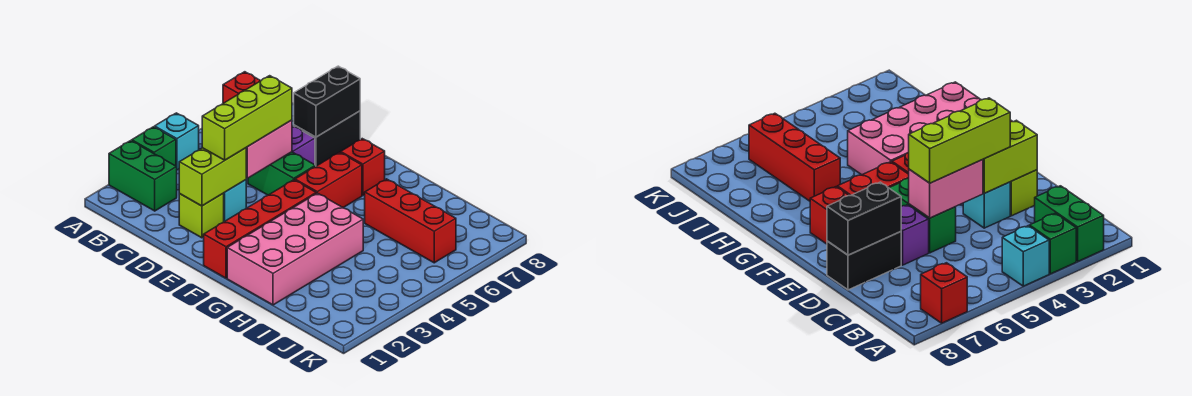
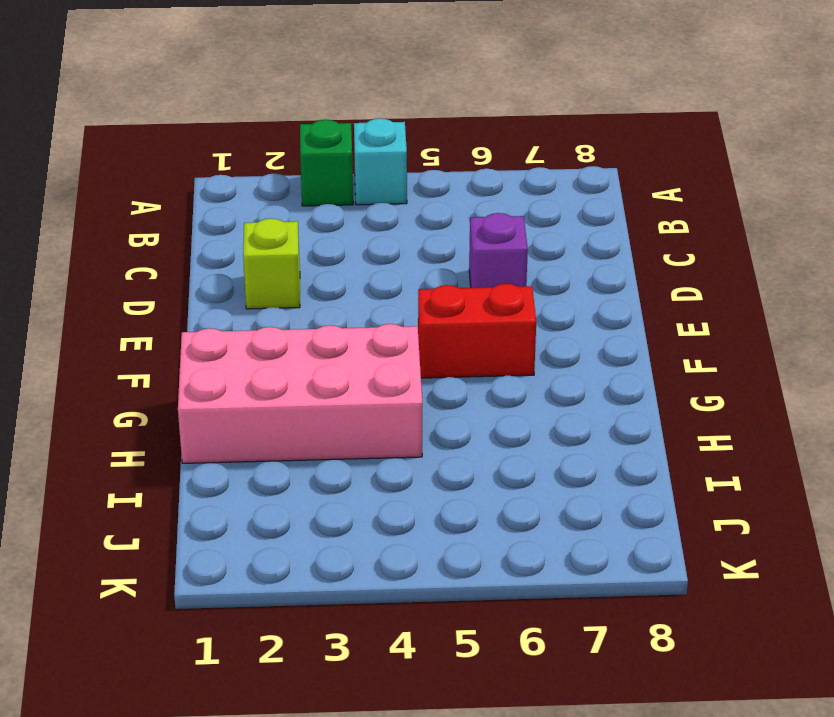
none -> green brick A2:B2 level 1
none -> red brick A7 level 1
none -> cyan brick D3 level 1

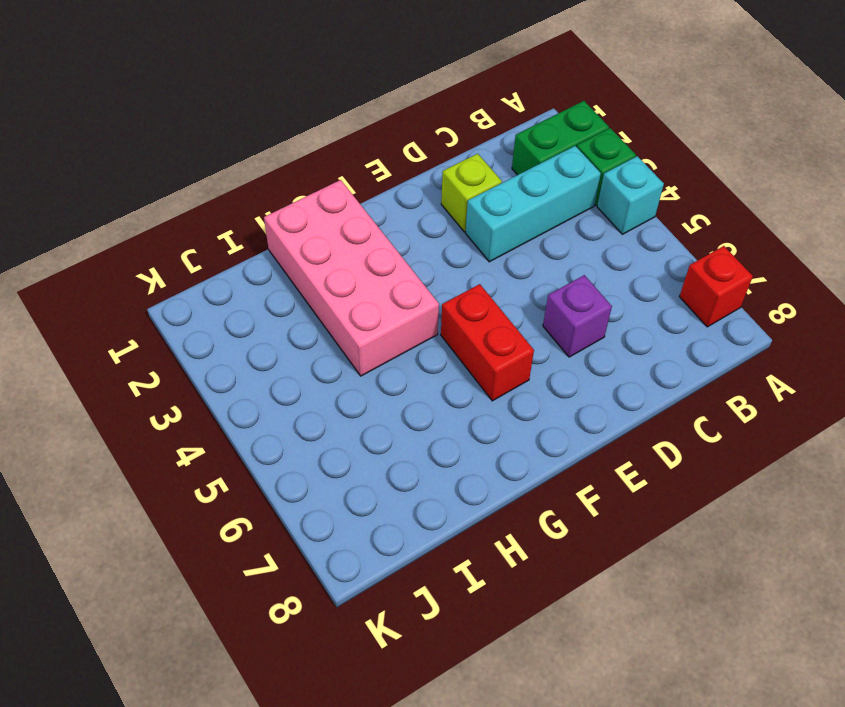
cyan brick B3:D3 level 1 -> cyan brick D3 level 1
none -> green brick D5:E5 level 1
none -> black brick D7:D8 level 1
none -> red brick F1:F4 level 1

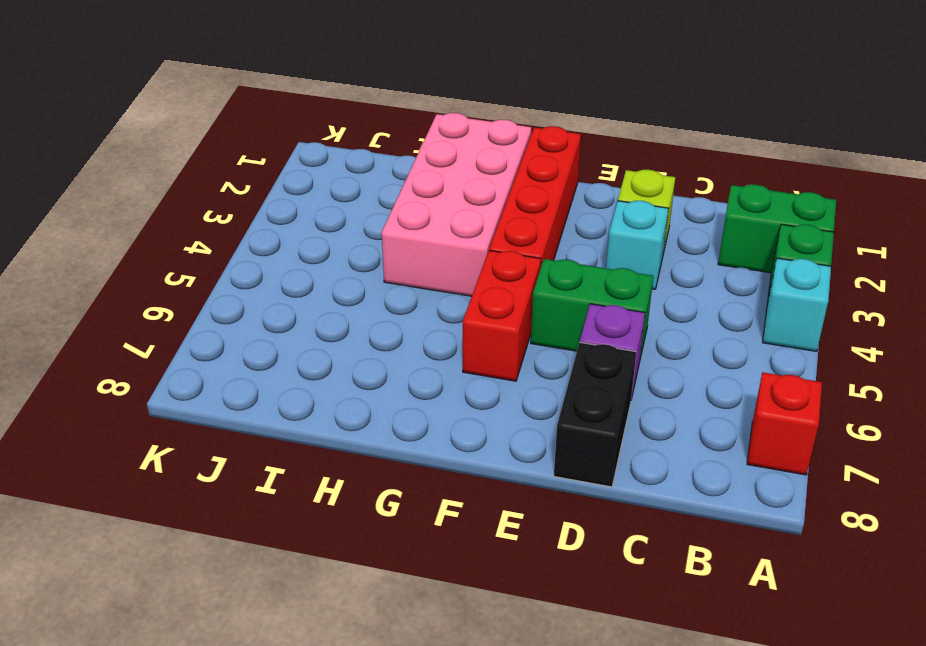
none -> red brick F7 level 1
none -> red brick H6:J6 level 1
none -> lime brick D2:D3 level 2

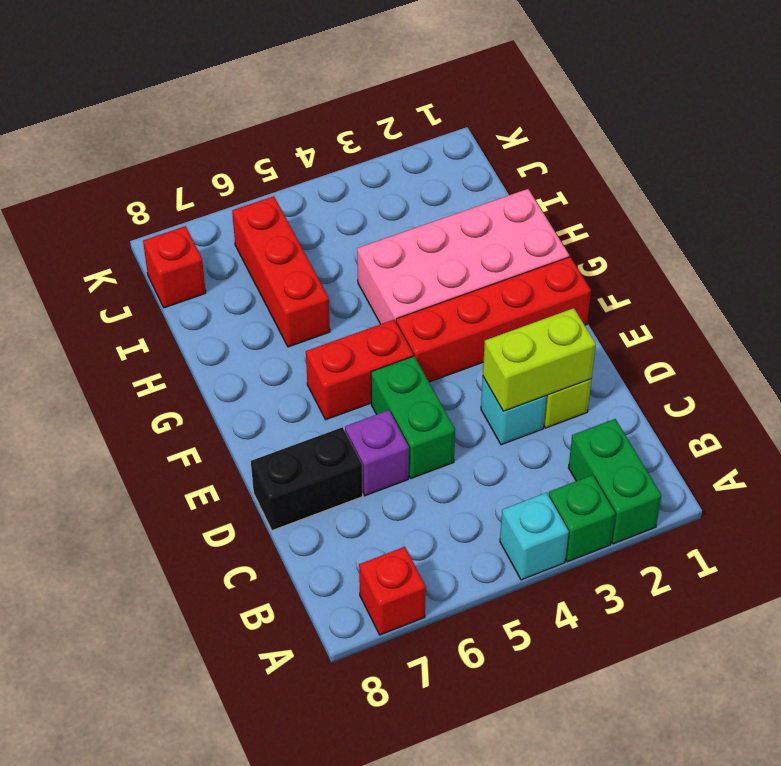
red brick J8 level 1 -> red brick F7 level 1
none -> pink brick D4:D5 level 2
none -> black brick D7:D8 level 2
none -> lime brick D3:D5 level 3

